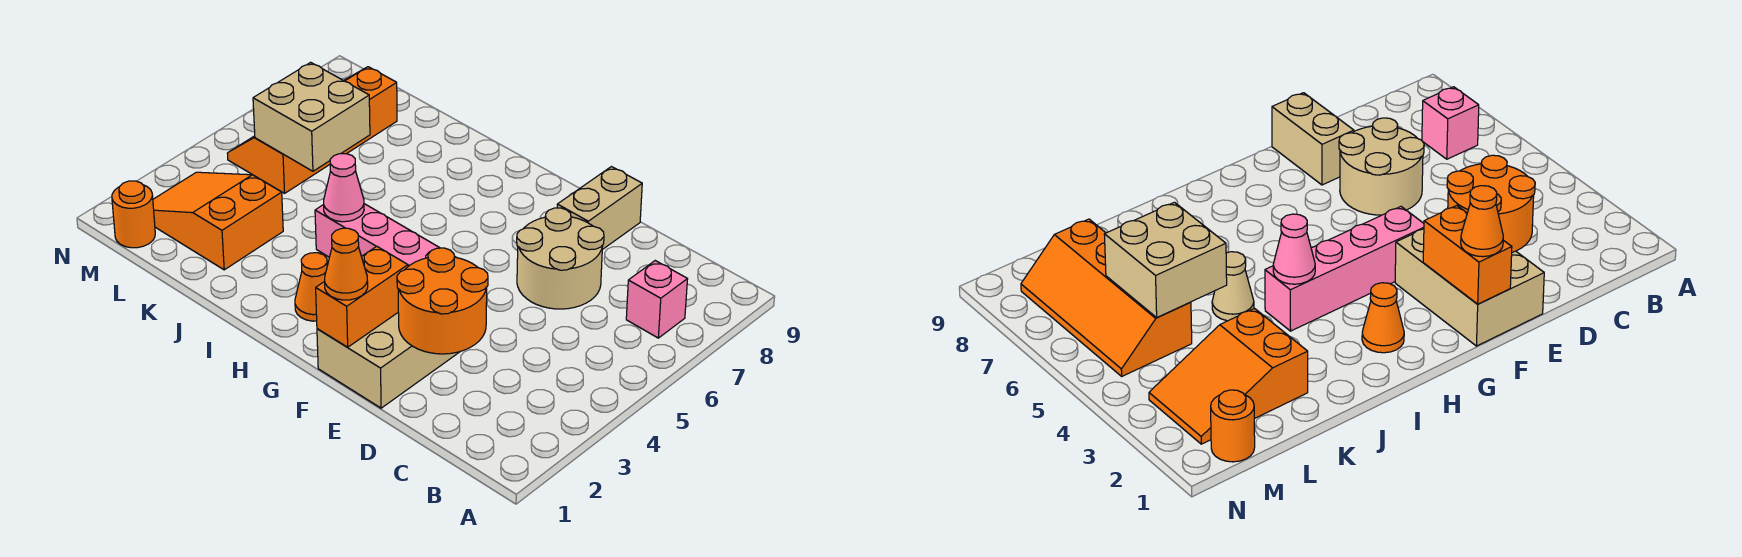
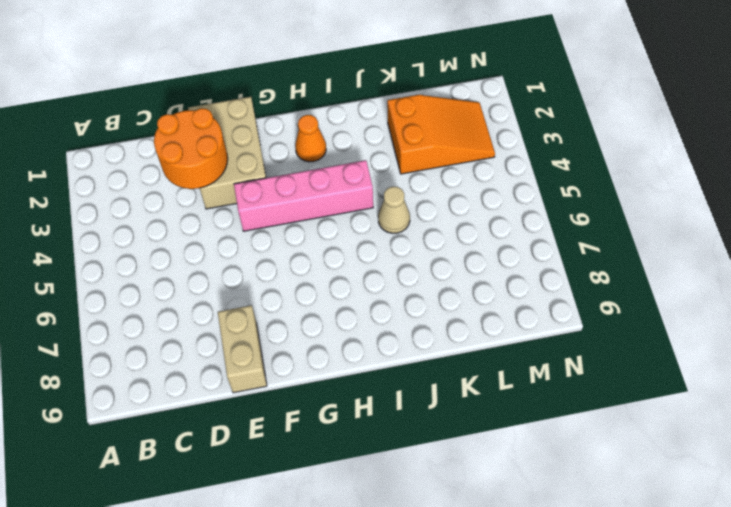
none -> pink brick B7 level 1
none -> tan round brick D6:E7 level 1
none -> orange slope L5:M8 level 1 top L

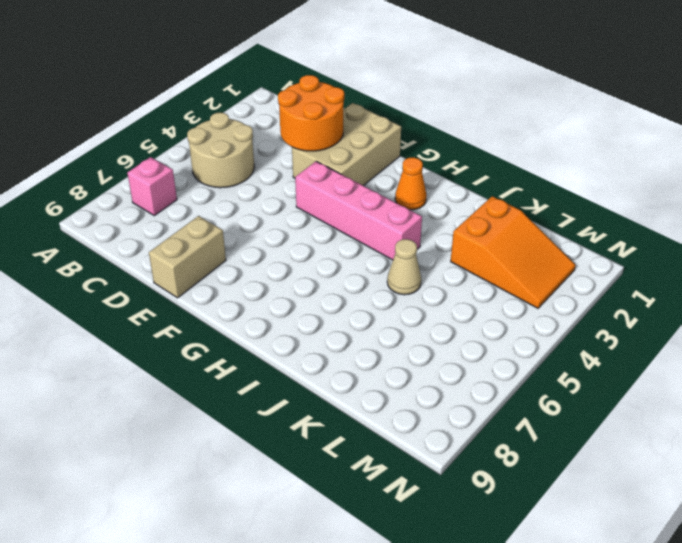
tan round brick B4:C5 level 1 -> tan round brick D6:E7 level 1
none -> orange slope L5:M8 level 1 top L
none -> orange round brick M1 level 1
none -> orange brick F1:F2 level 2

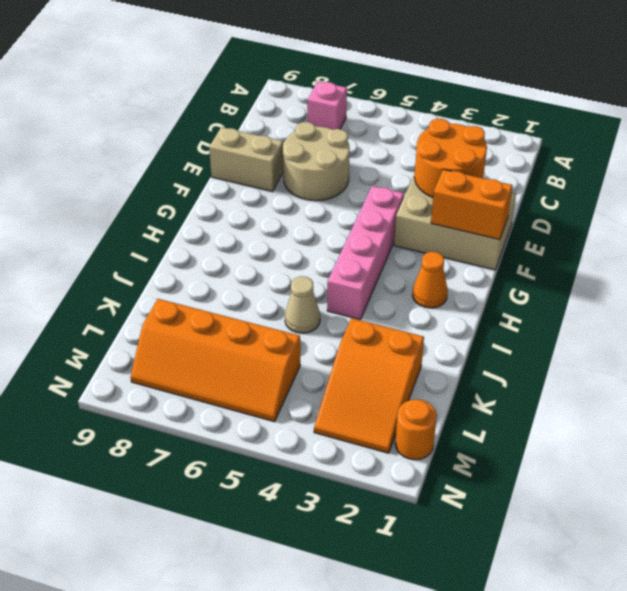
none -> pink cone I4 level 2
none -> tan brick K5:L6 level 2
none -> orange cone F1 level 3

